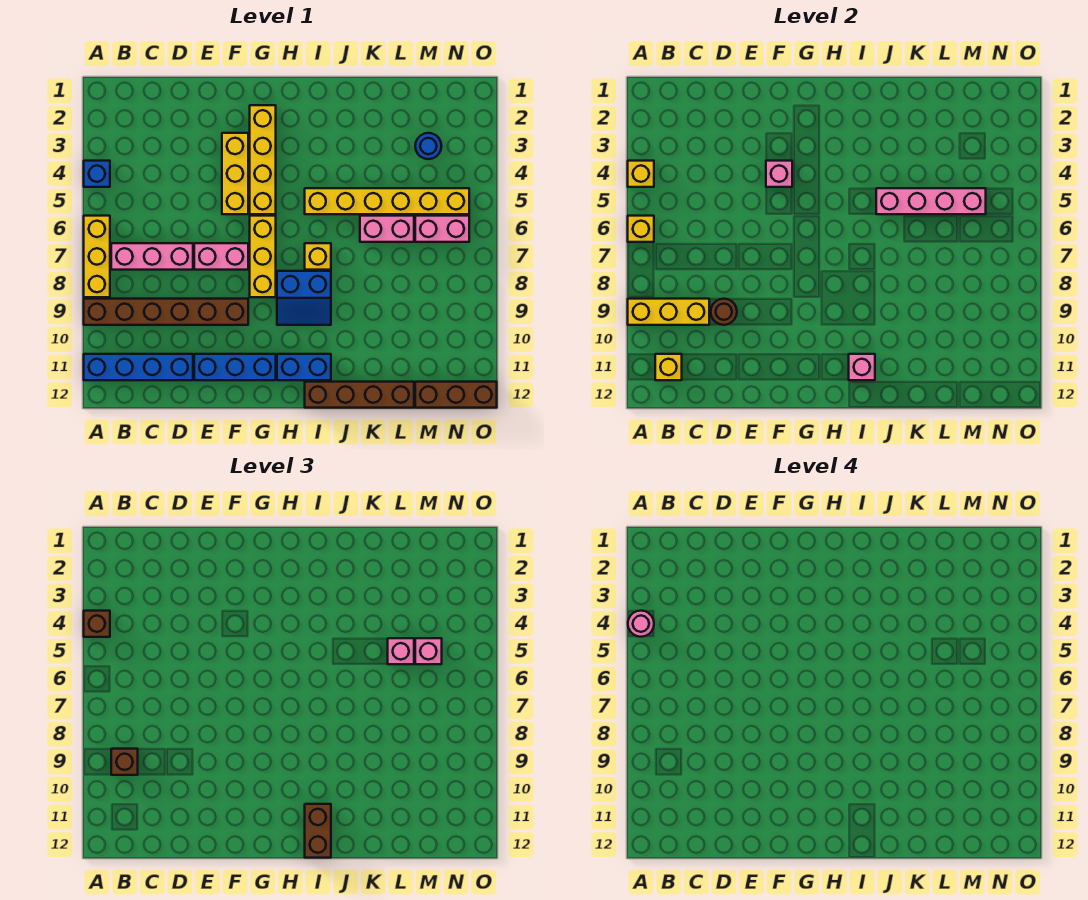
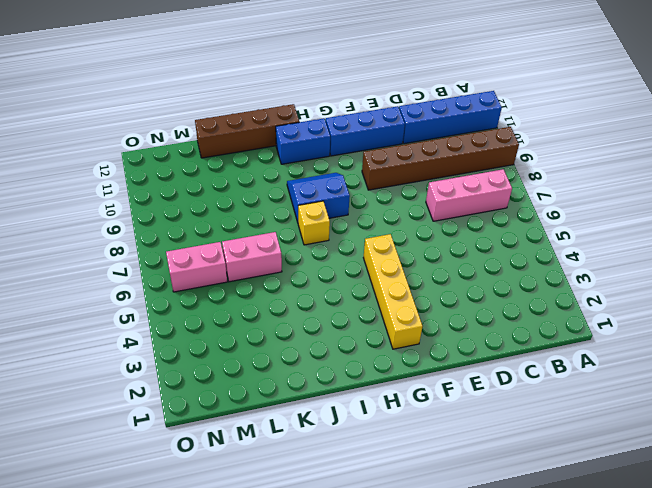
none -> blue brick A4 level 1
none -> yellow brick A6:A8 level 1
none -> pink brick E7:F7 level 1
none -> yellow brick F3:F5 level 1

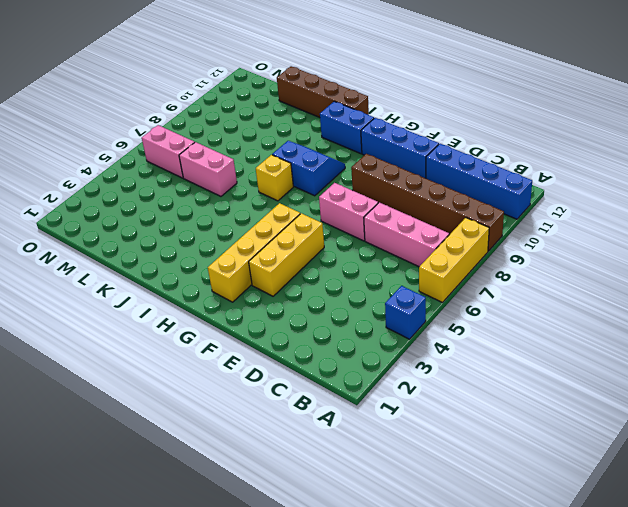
none -> yellow brick G6:G8 level 1
none -> yellow brick I5:N5 level 1
none -> blue round brick M3 level 1
none -> brown brick M12:O12 level 1

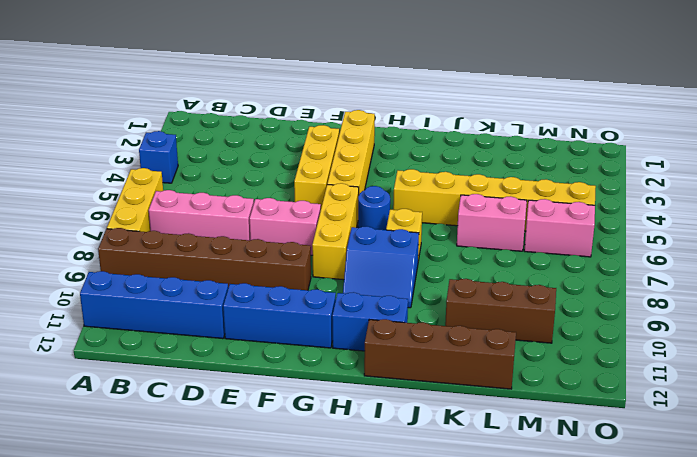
blue round brick H6 level 1 -> blue round brick M3 level 1
brown brick K10:M10 level 1 -> brown brick M12:O12 level 1
none -> yellow brick A4 level 2
none -> yellow brick A6 level 2
none -> yellow brick A9:C9 level 2
none -> yellow brick B11 level 2

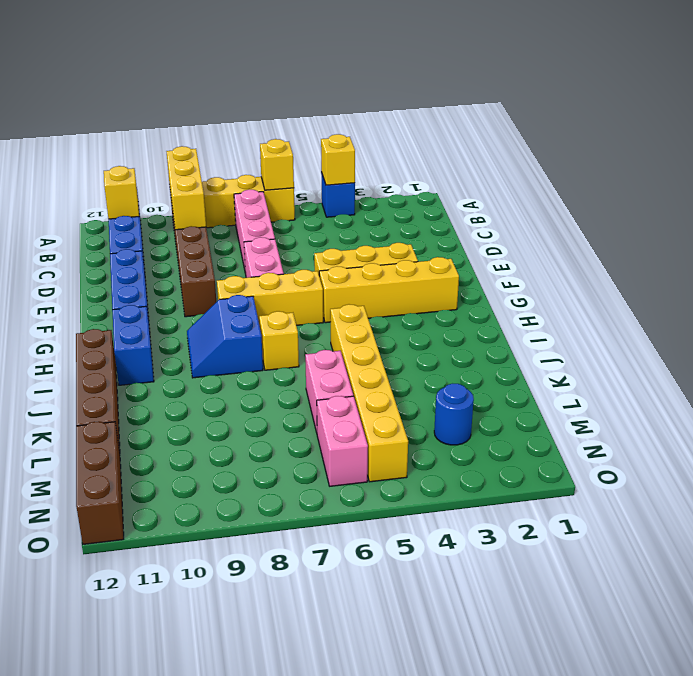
none -> brown round brick D9 level 2
none -> pink brick F4 level 2
none -> pink brick I11 level 2
none -> pink brick J5:M5 level 2

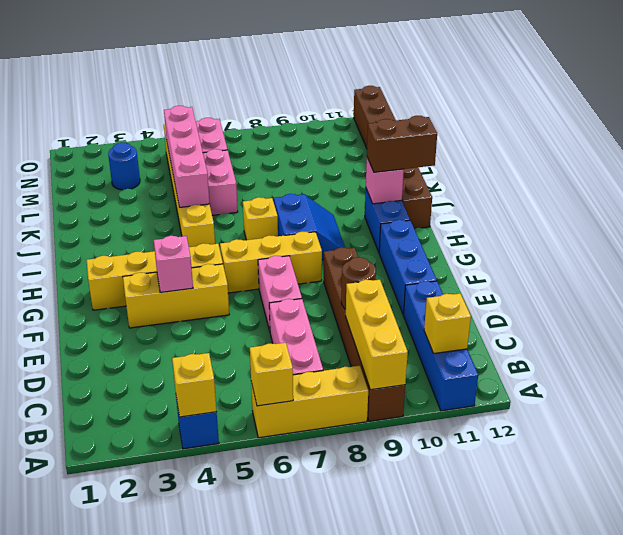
none -> brown brick A4 level 3
none -> brown brick B9 level 3
none -> pink brick L5 level 3
none -> pink brick M5 level 3

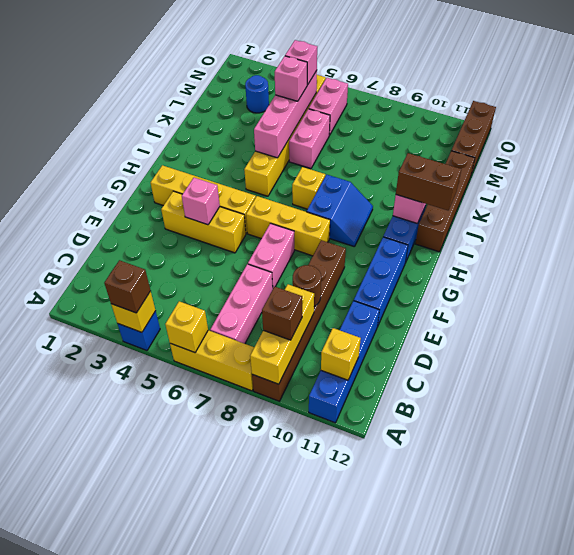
none -> pink round brick A4 level 4

